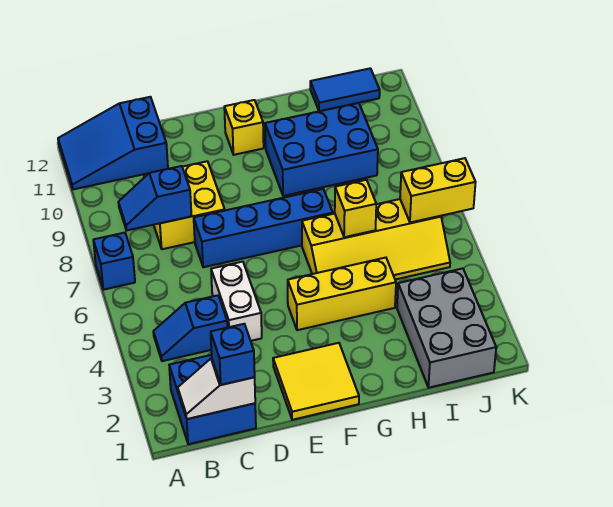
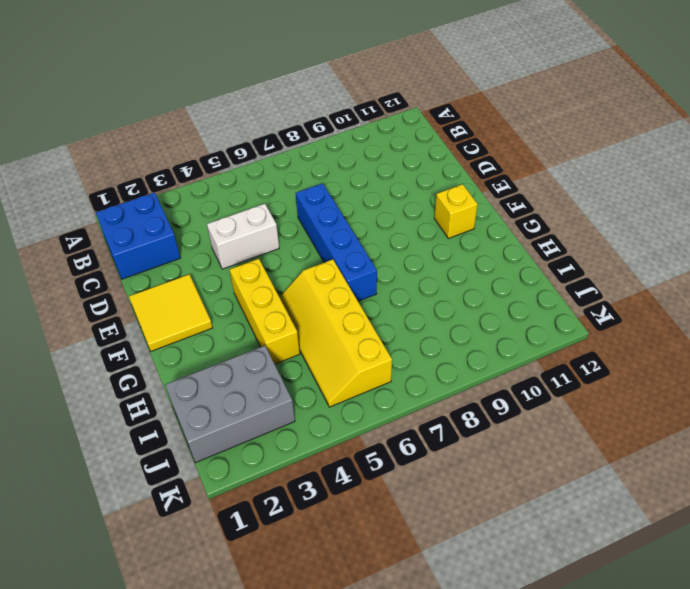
none -> blue brick A7 level 1
none -> blue slope A11:C12 level 1 top C
none -> blue slope B4:C4 level 1 top C

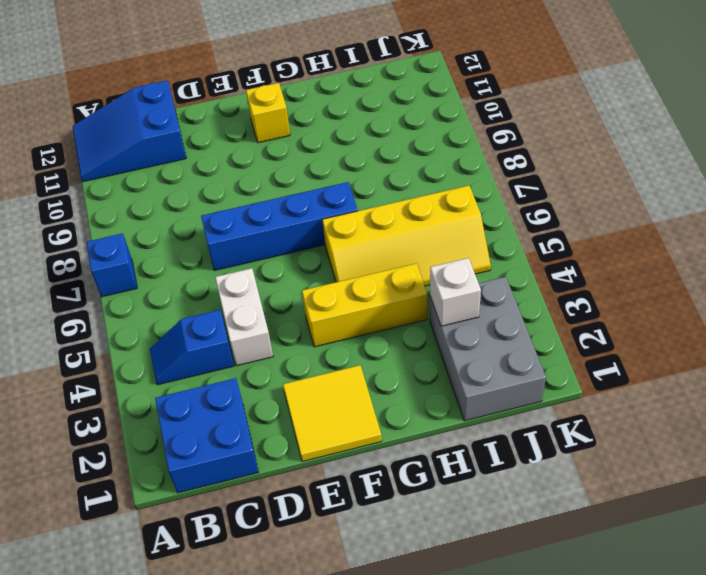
white brick I3 level 2 -> none
none -> yellow brick C8:D9 level 1
none -> blue brick G9:I10 level 1
none -> blue tile I12:J12 level 1

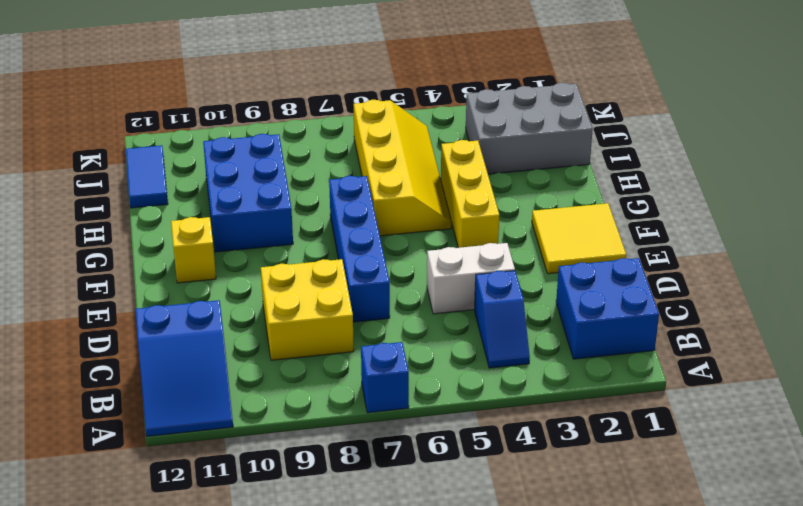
none -> white slope B1:C1 level 2 top C
none -> blue slope B8:C8 level 2 top C
none -> yellow brick H6 level 2

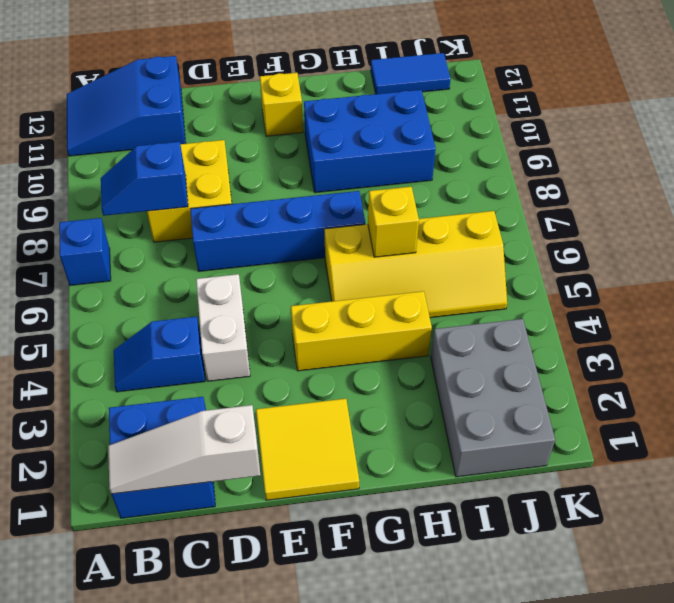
white slope B1:D1 level 2 top D -> white slope B1:C1 level 2 top C
none -> yellow brick J6:K6 level 2
none -> blue brick C1 level 3

